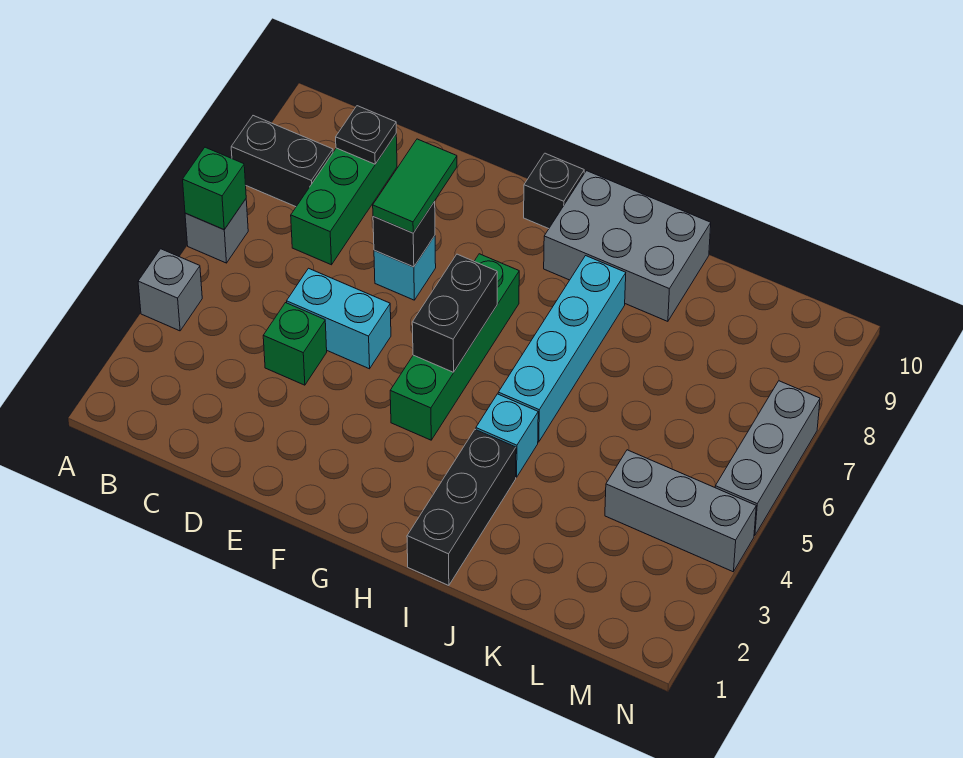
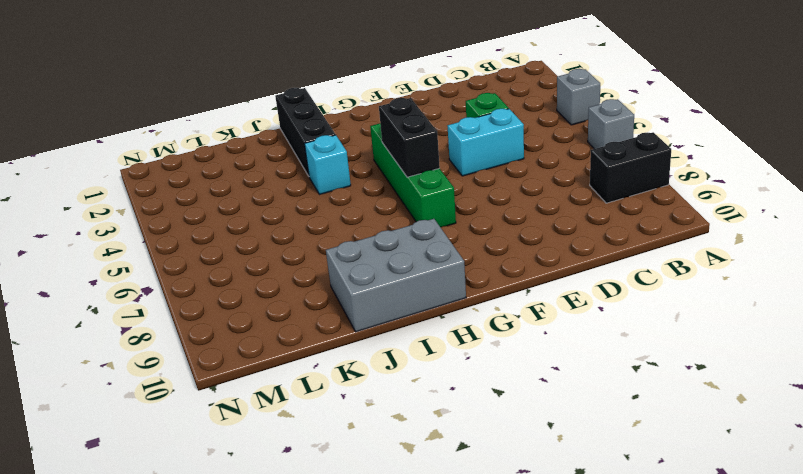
none -> green brick C7:C9 level 1
none -> cyan brick E7 level 1
none -> black brick G10 level 1

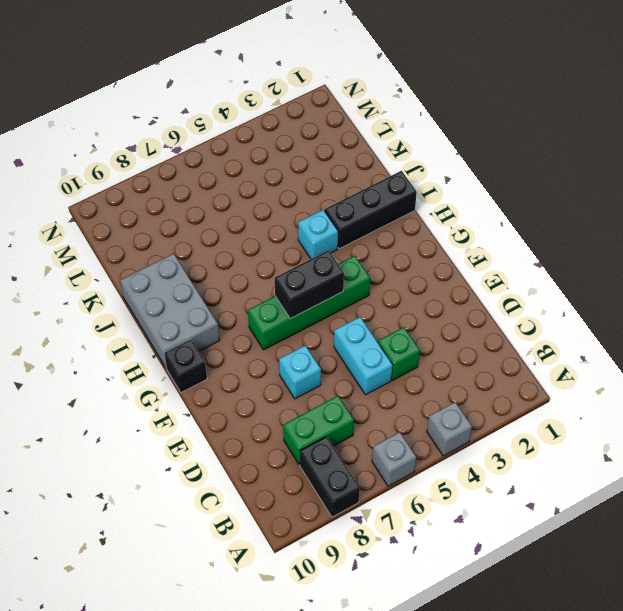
green brick C7:C8 level 1 -> green brick C7:C9 level 1
none -> cyan brick I5:I8 level 1
none -> grey brick L4:N4 level 1
none -> grey brick N5:N7 level 1

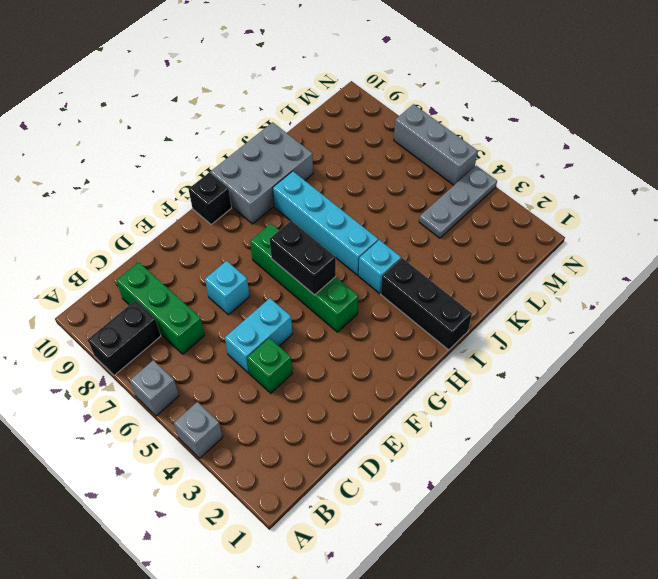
grey plate L4:N4 level 1 -> grey brick L4:N4 level 1
none -> green brick A6 level 2
none -> black plate C9 level 2
none -> black brick E7 level 2

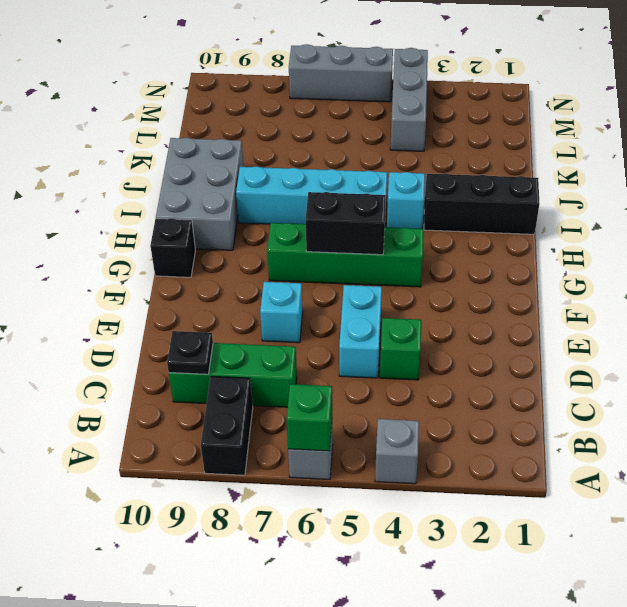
none -> black brick E7 level 2
none -> green tile E7:E8 level 3

